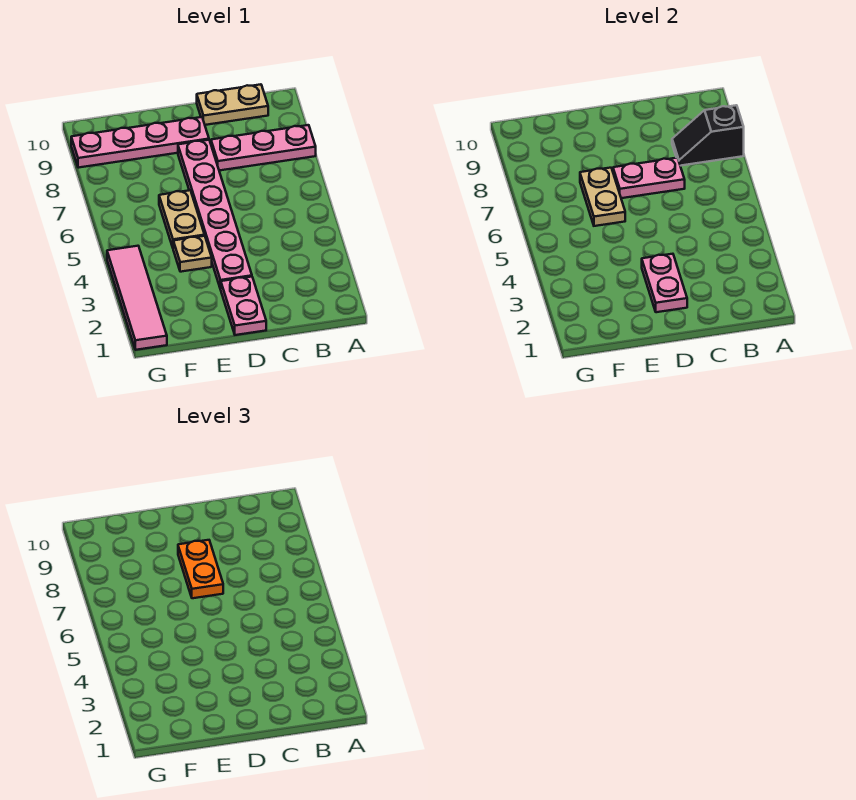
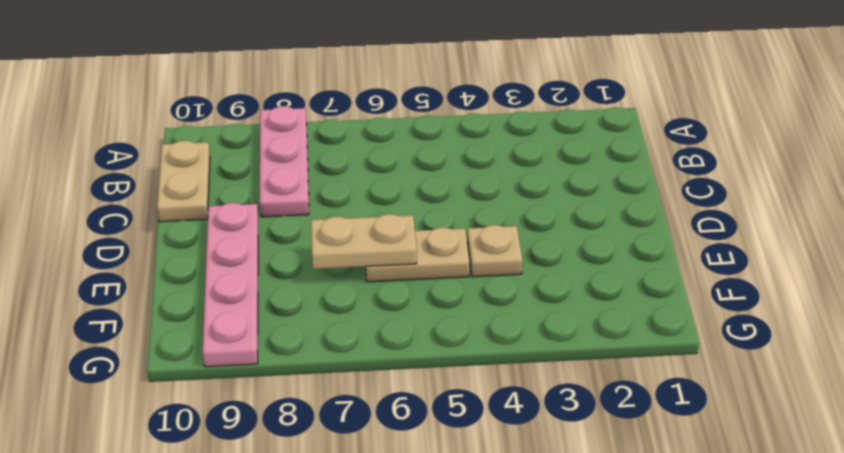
none -> pink plate D1:D2 level 1
none -> pink plate D3:D8 level 1
none -> pink tile G1:G4 level 1

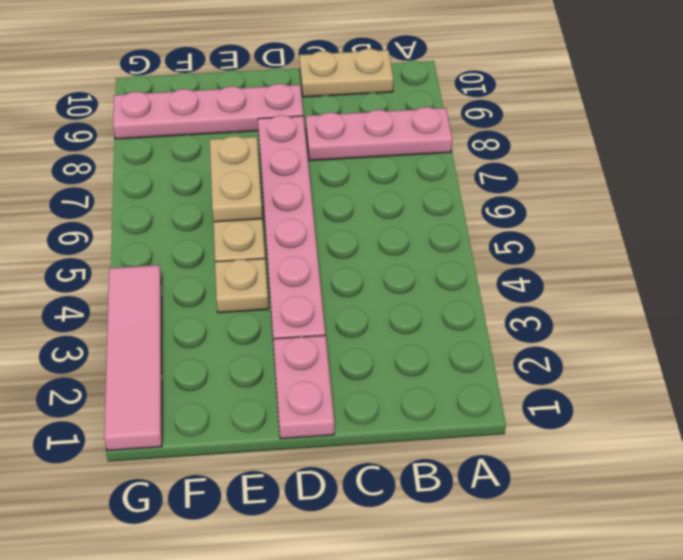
none -> black slope A8:B8 level 2 top A
none -> pink plate C7:D7 level 2
none -> pink plate D2:D3 level 2

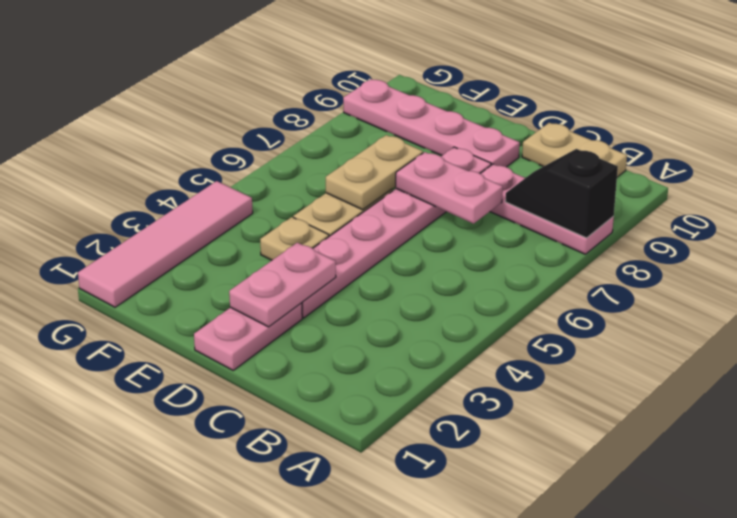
none -> orange plate D7:D8 level 3

